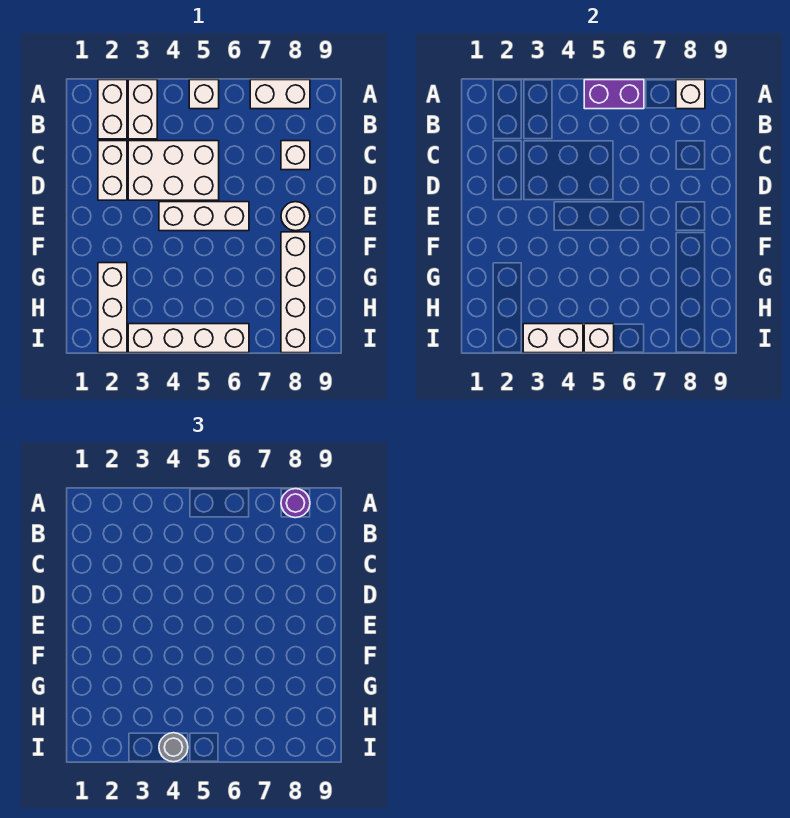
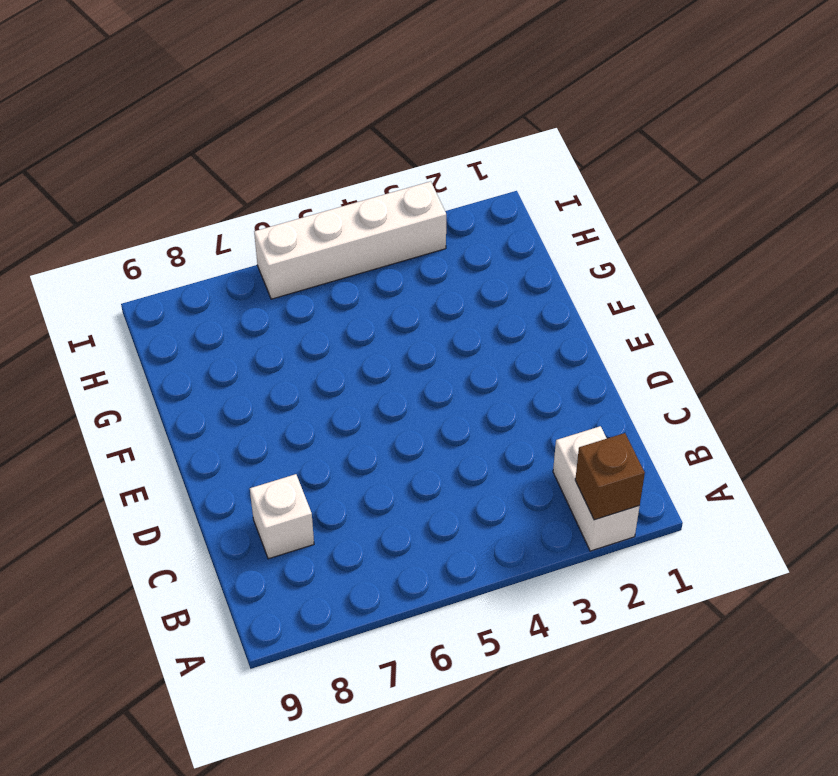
brown brick A2 level 2 -> none
none -> white brick A3:B3 level 1
none -> white brick A5 level 1
none -> white brick A7:A8 level 1

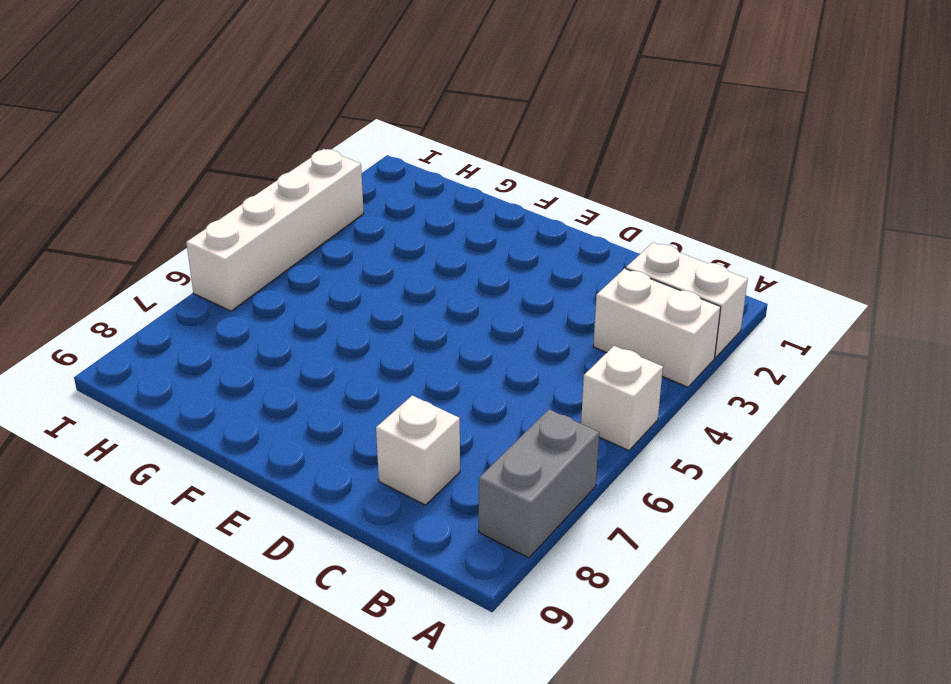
grey brick A7:A8 level 1 -> white brick A7:A8 level 1
none -> white brick C2:D2 level 1
none -> white brick C3:D5 level 1
none -> white brick E4:E6 level 1

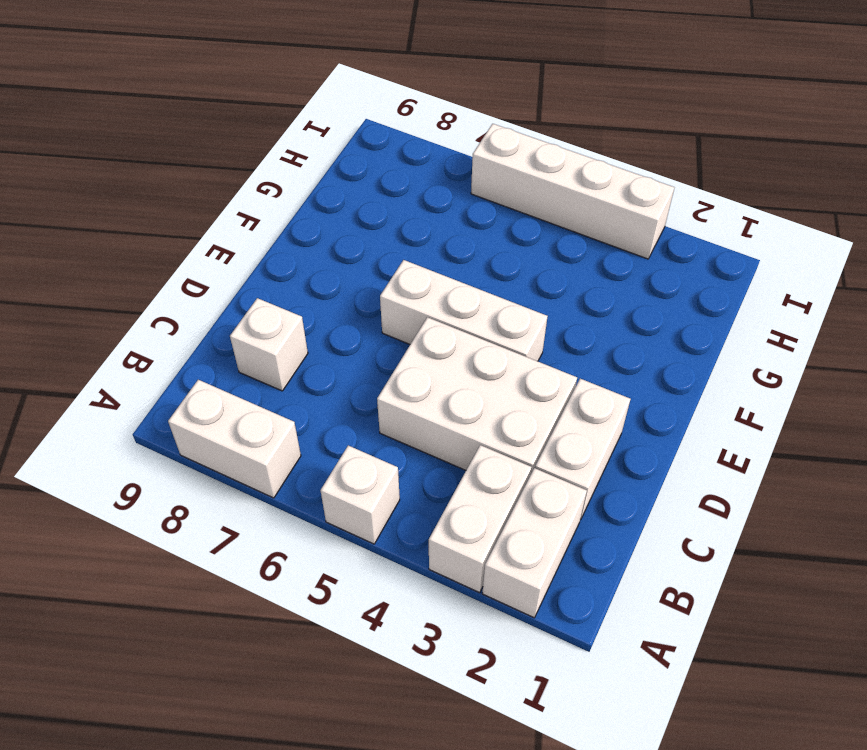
none -> white round brick E8 level 1
none -> white brick F8:I8 level 1
none -> white brick G2:I2 level 1

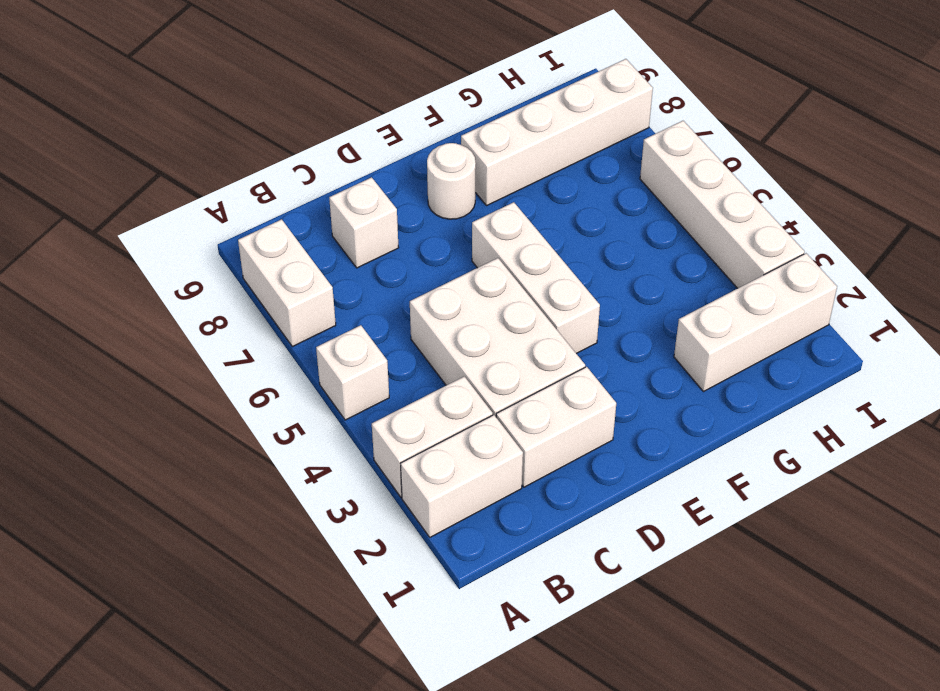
none -> purple brick A5:A6 level 2
none -> white brick A8 level 2
none -> white brick I3:I4 level 2

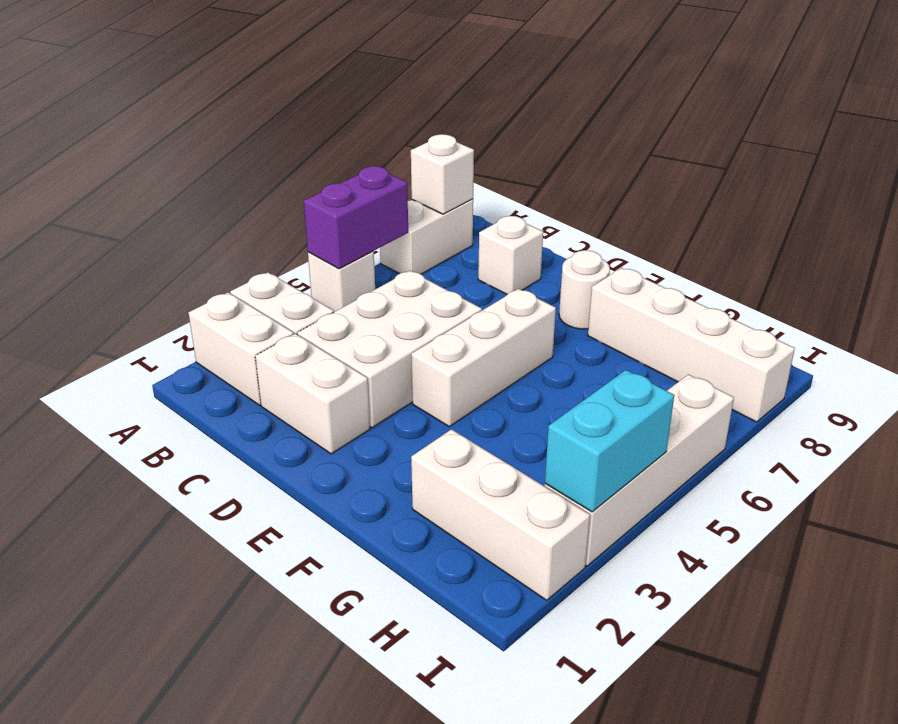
cyan brick I3:I4 level 2 -> white brick I3:I4 level 2
none -> white brick I5 level 2
none -> purple round brick A8 level 3
none -> grey round brick I4 level 3

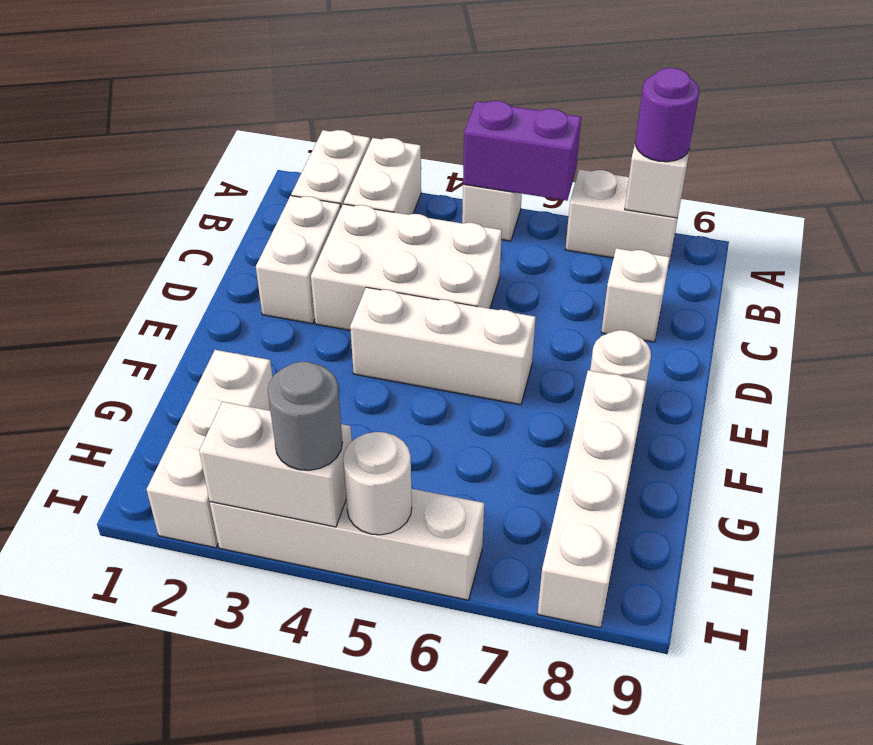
white round brick I5 level 2 -> white brick I5 level 2

